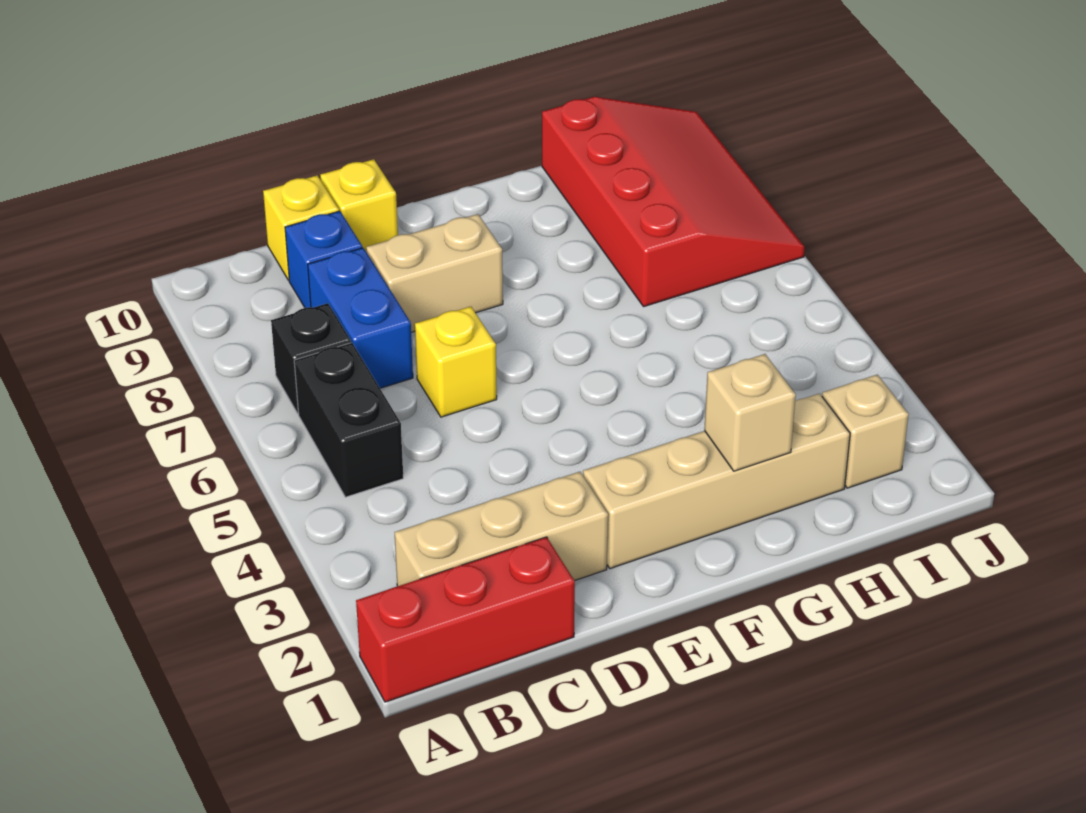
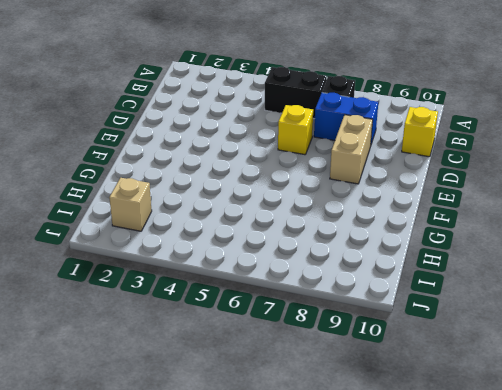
none -> red brick A1:C1 level 1
none -> tan brick B2:D2 level 1
none -> blue brick C9 level 1

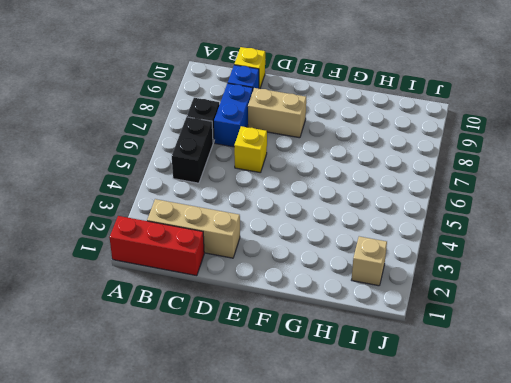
none -> yellow brick D10 level 1
none -> tan brick E2:H2 level 1
none -> red slope H7:J10 level 1 top H

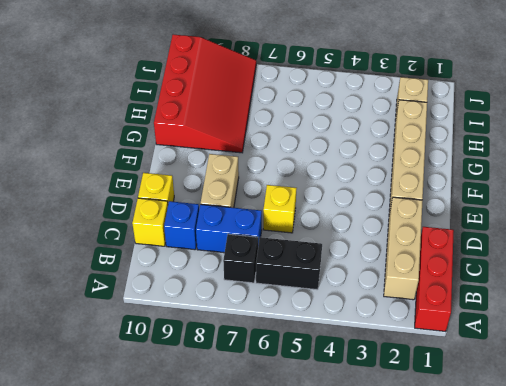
red slope G8:J10 level 1 top 10 -> red slope H7:J10 level 1 top H
none -> tan brick G2 level 2

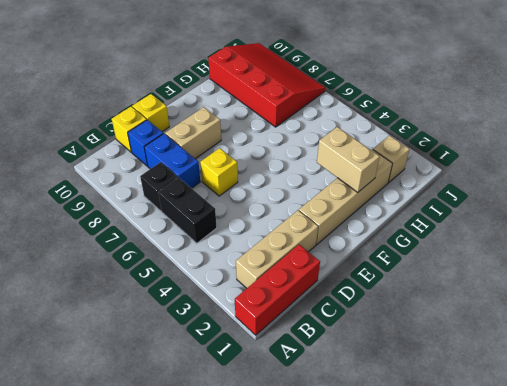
tan brick G2:G3 level 2 -> tan brick G2 level 2

